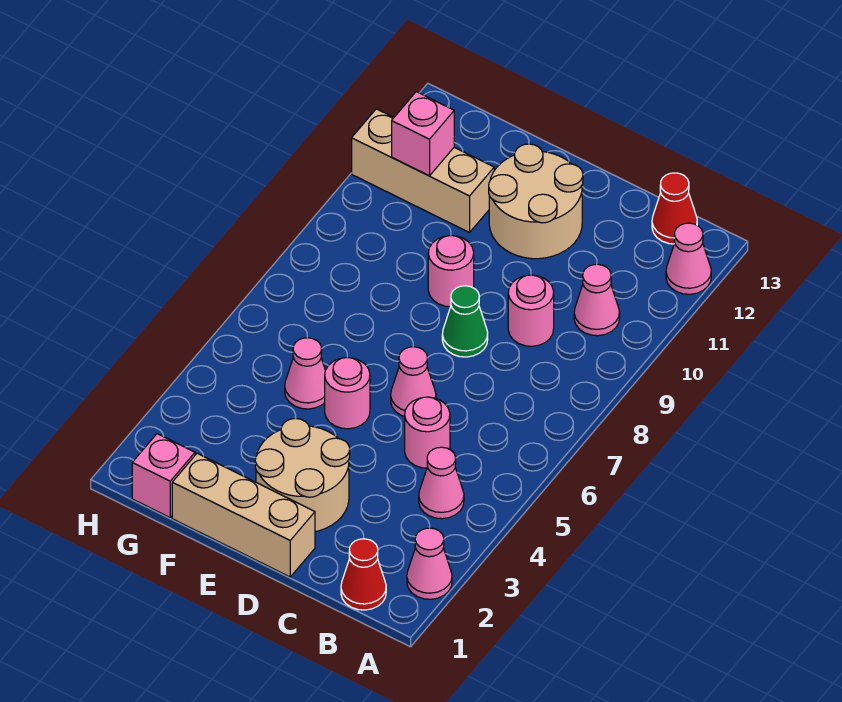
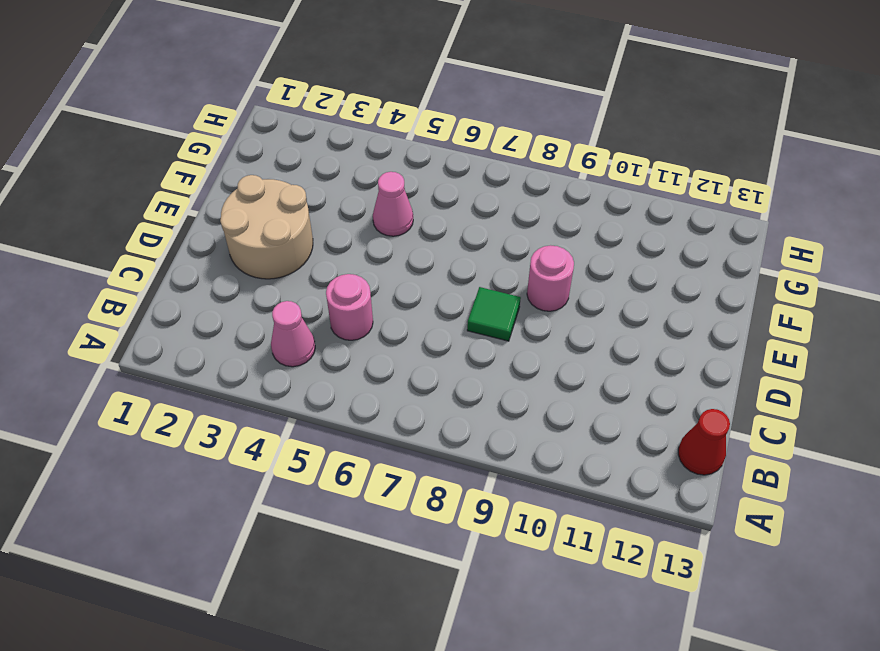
green tile D8 level 1 -> green cone D8 level 1
none -> pink cone A2 level 1
none -> pink cone A12 level 1
none -> red cone B1 level 1

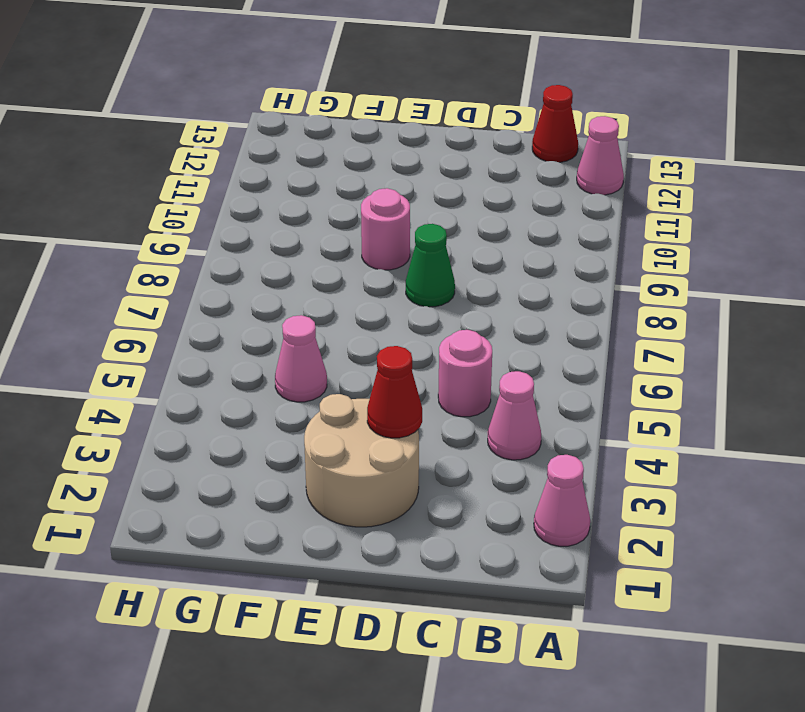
red cone D3 level 2 -> red cone B1 level 1
none -> pink cone B10 level 1
none -> pink round brick C9 level 1
none -> tan brick D1:F1 level 1

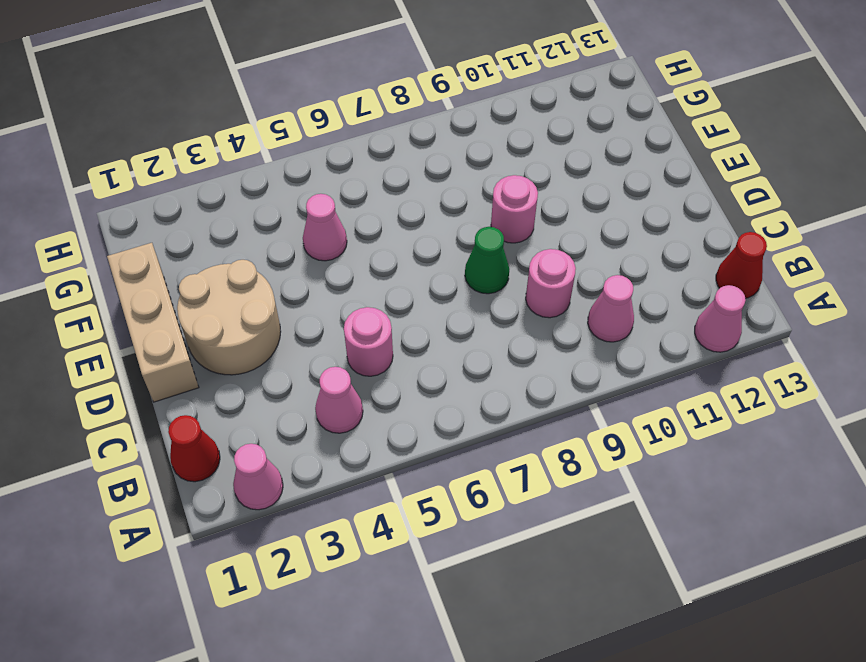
none -> pink cone D6 level 1
none -> tan round brick D11:E12 level 1
none -> pink round brick E5 level 1

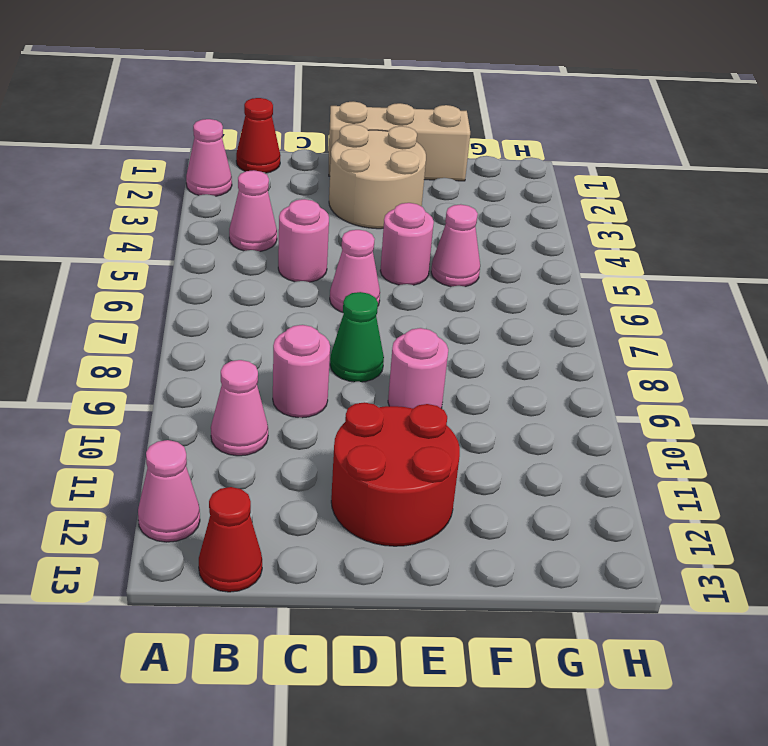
red round brick D11:E12 level 1 -> tan round brick D11:E12 level 1
none -> tan brick F11:H11 level 1
none -> pink brick G1 level 1
none -> pink brick G11 level 2

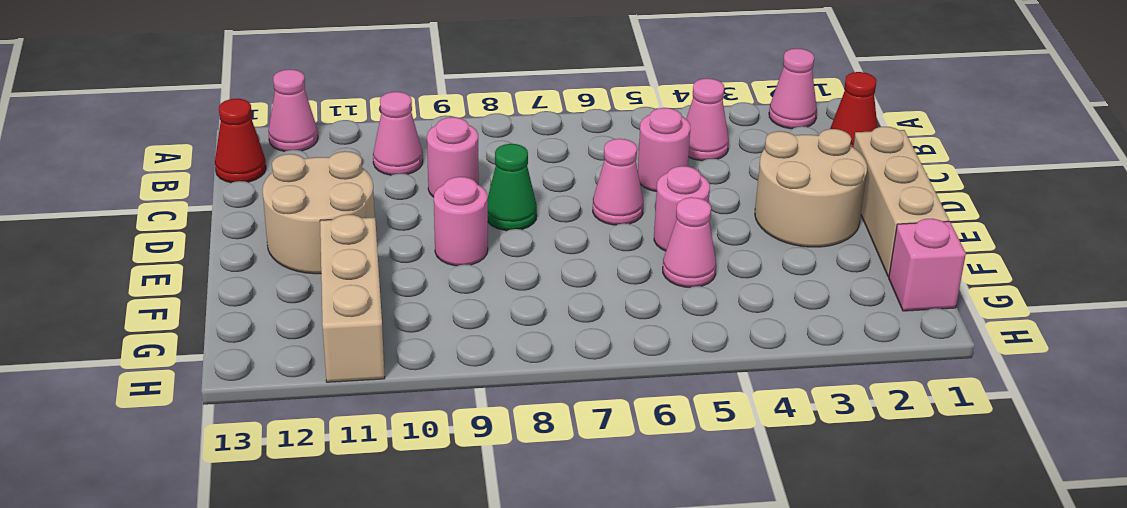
none -> pink brick G11 level 2

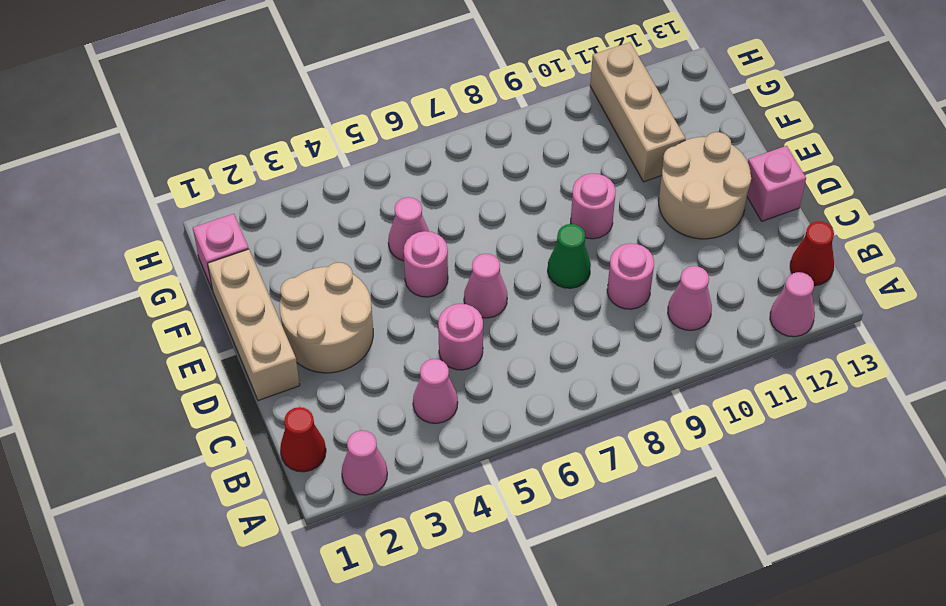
pink brick D13 level 1 -> pink brick G11 level 2

